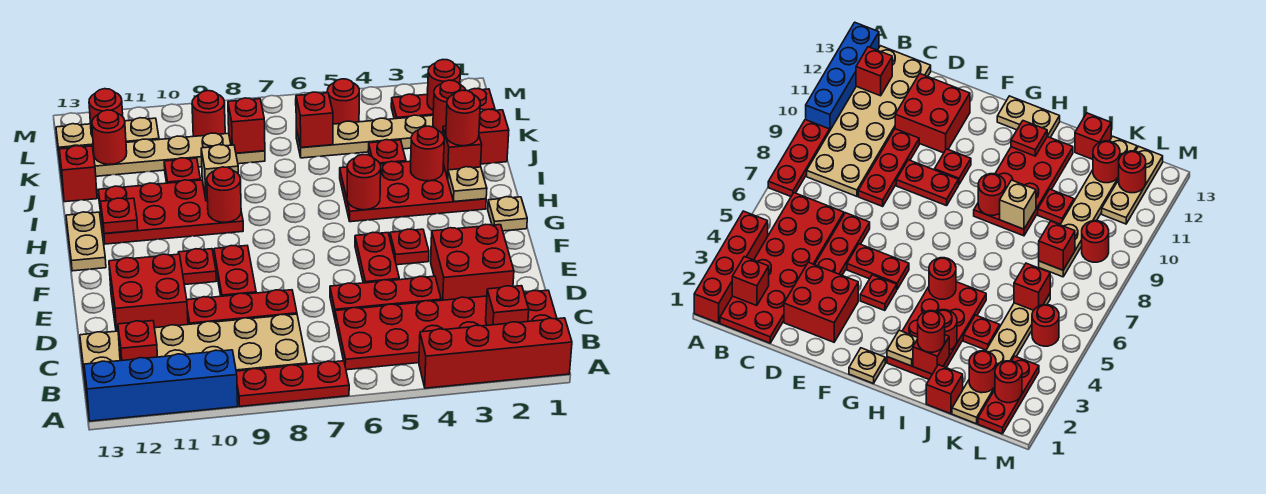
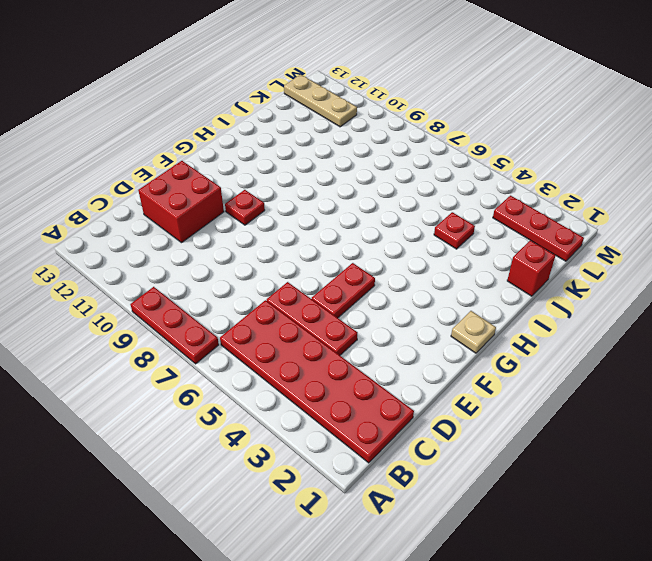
none -> red brick A1:A4 level 1
none -> blue brick A10:A13 level 1
none -> tan plate B8:C13 level 1
none -> red brick D2:E3 level 1

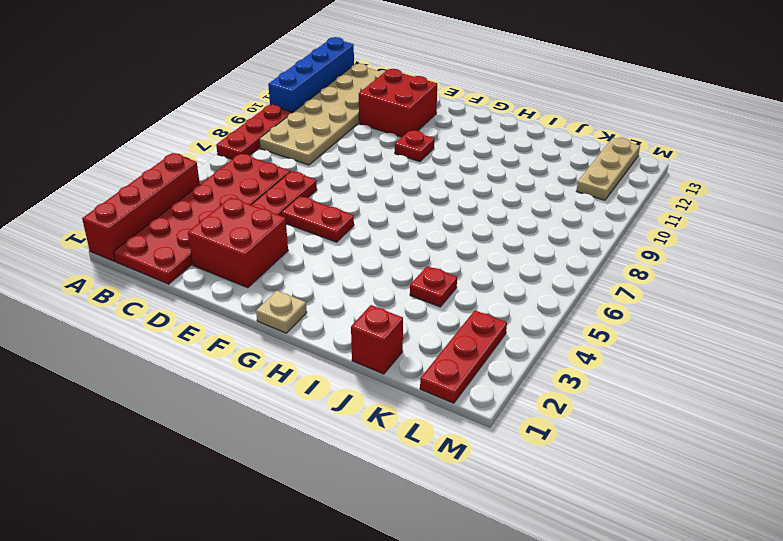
none -> red plate D8:D10 level 1
none -> red plate E9:F9 level 1
none -> red plate F4 level 1
none -> tan plate G13:H13 level 1

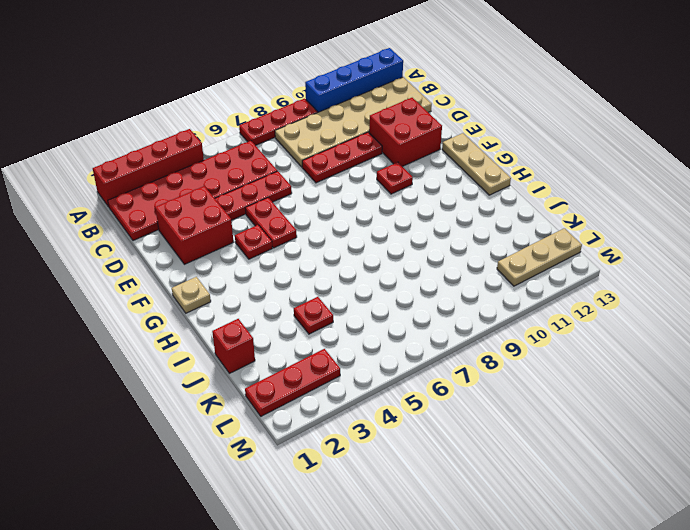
tan plate F13:H13 level 1 -> tan plate G13:H13 level 1
none -> red plate E9:F9 level 1
none -> red plate H2:I5 level 1
none -> red plate H9:I12 level 1
none -> red plate J10 level 1

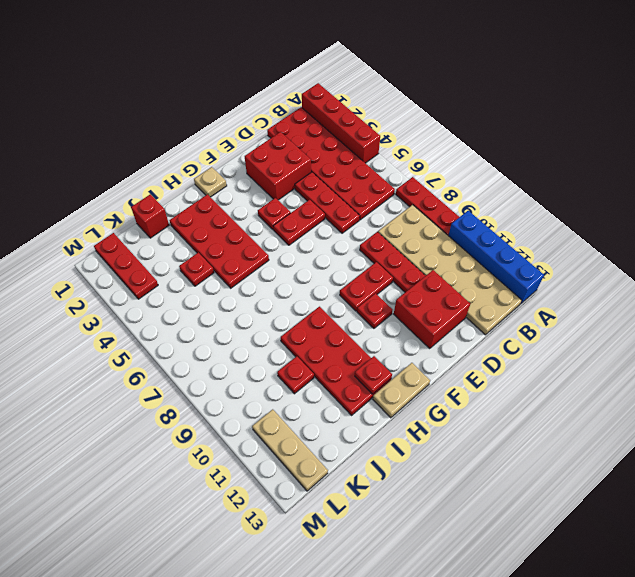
none -> red brick J13 level 1
none -> tan plate K1:K6 level 1
none -> tan plate K8:K13 level 1
none -> red round brick L5 level 1

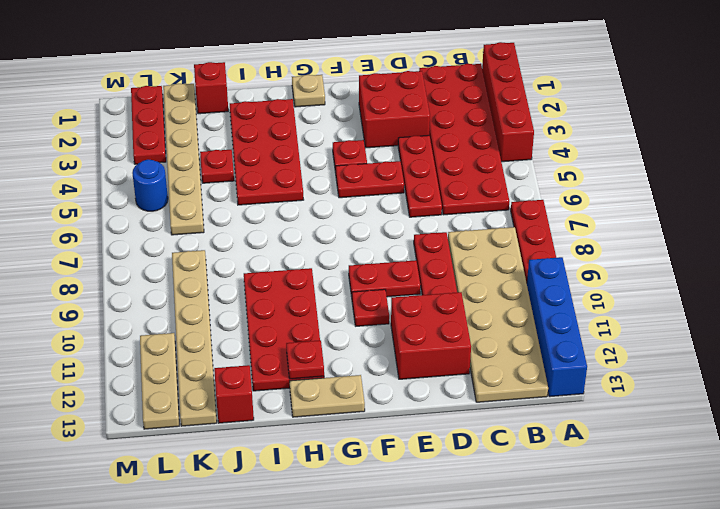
blue round brick L5 level 1 -> red round brick L5 level 1
none -> red plate J10 level 1
none -> red round brick L9 level 1
none -> red brick B2 level 2
none -> red brick B12 level 2

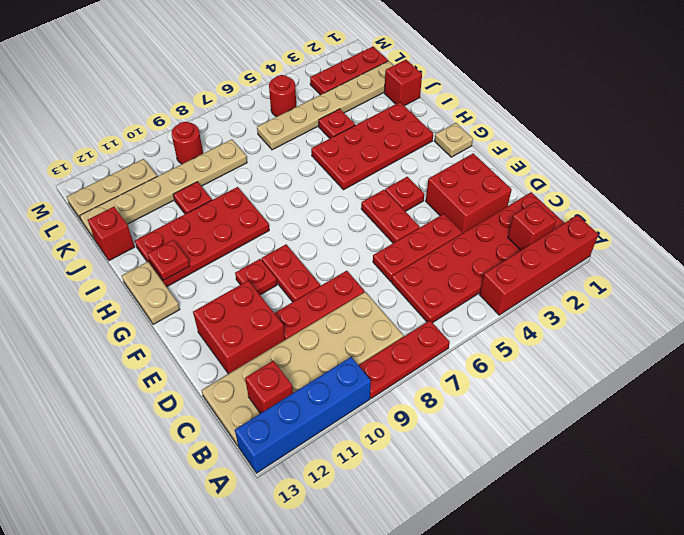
none -> tan plate H2 level 2
none -> red round brick H5 level 2
none -> red round brick H9 level 2
none -> red brick I2 level 2

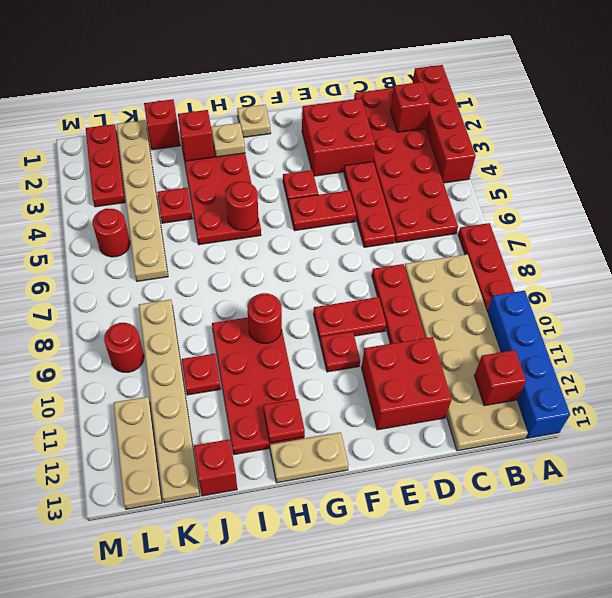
none -> red round brick I3 level 2
none -> tan brick I9 level 2
none -> red round brick K2 level 2
none -> red brick K6 level 2

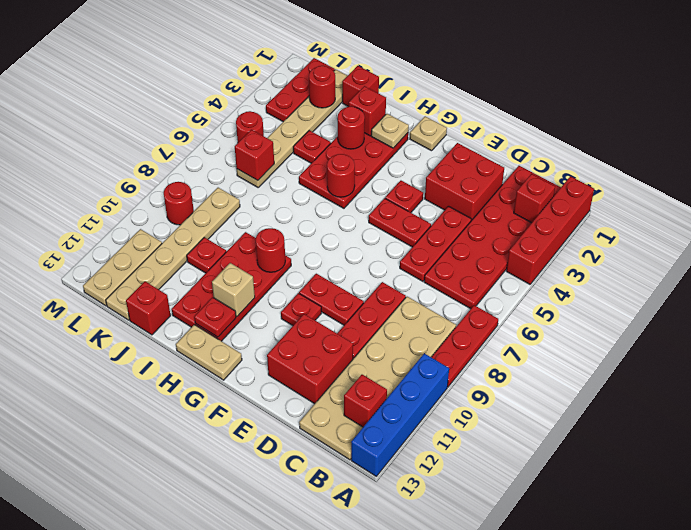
tan brick H11 level 2 -> tan brick I9 level 2
none -> red brick K8 level 2
none -> red round brick K12 level 2
none -> red round brick L2 level 2
none -> red round brick L12 level 2

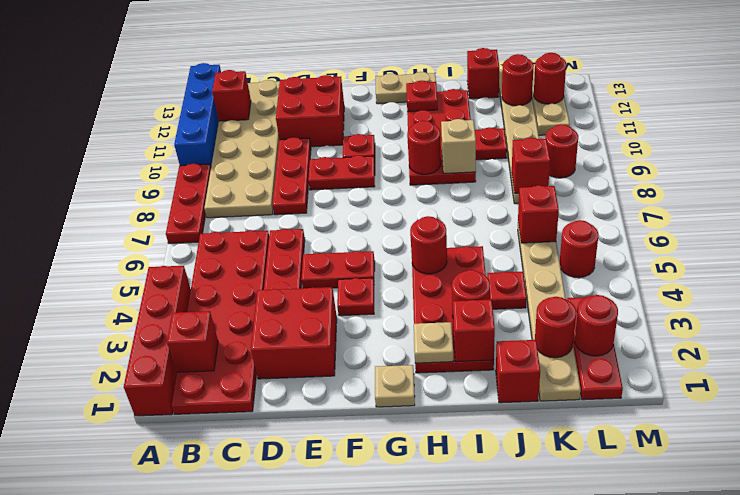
none -> red round brick I2 level 3

